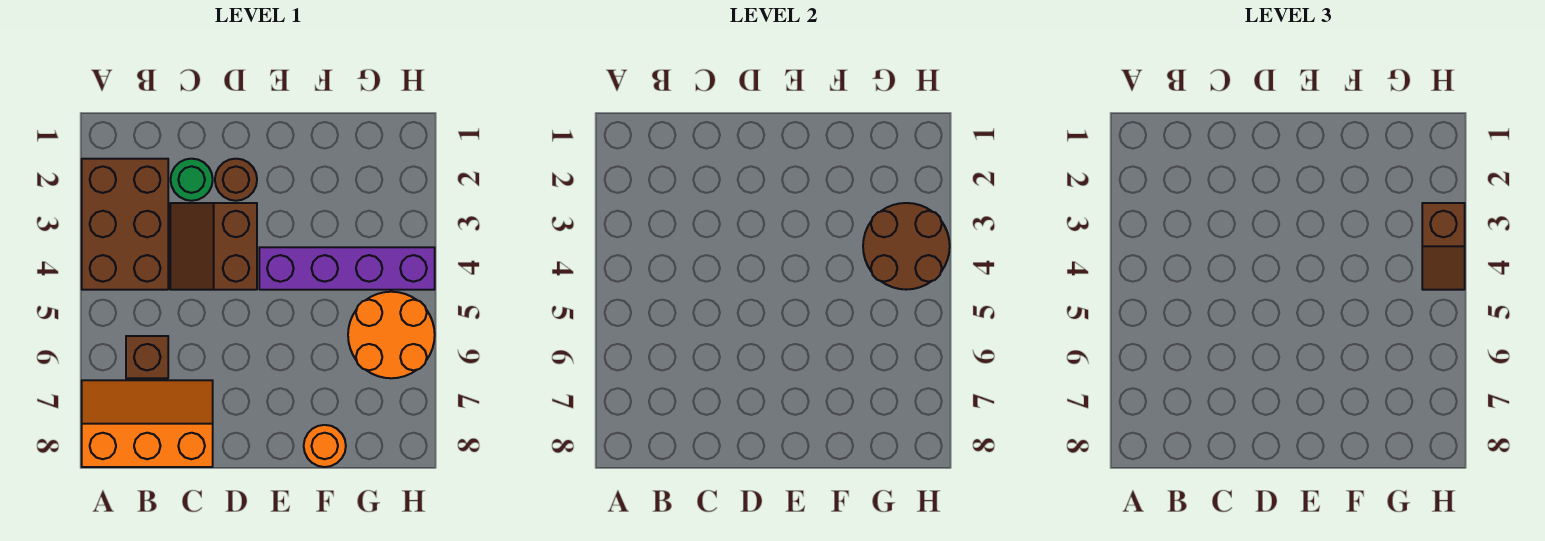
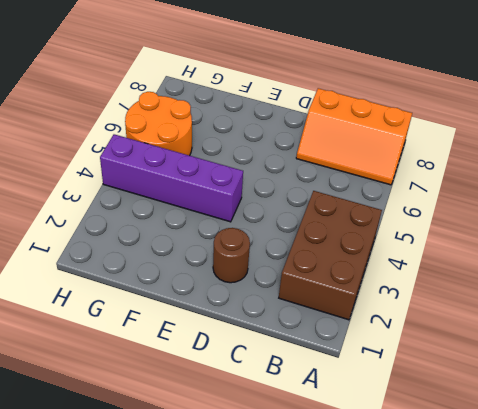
none -> brown brick B6 level 1
none -> green round brick C2 level 1

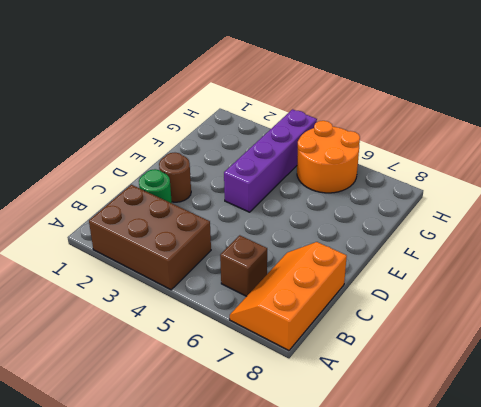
none -> brown slope C3:D4 level 1 top D
none -> orange round brick F8 level 1

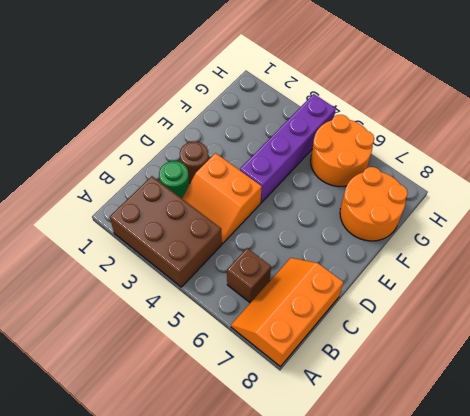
orange slope C3:D4 level 1 top D -> brown slope C3:D4 level 1 top D
orange round brick F7:G8 level 1 -> orange round brick F8 level 1
none -> brown round brick G3:H4 level 2
none -> brown slope H3:H4 level 3 top 3

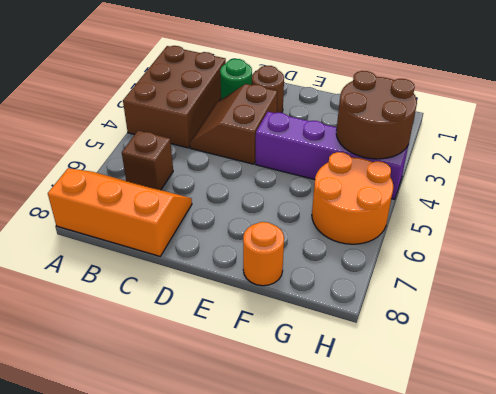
none -> brown slope H3:H4 level 3 top 3

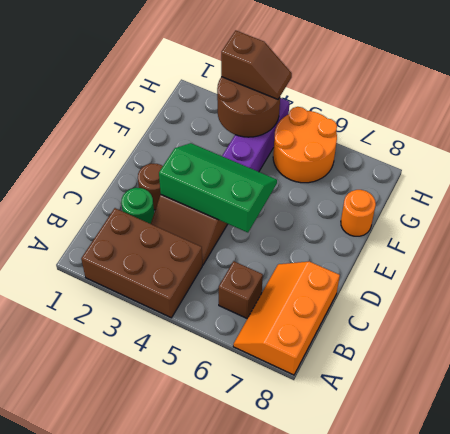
green slope D3:E5 level 2 top D -> none

